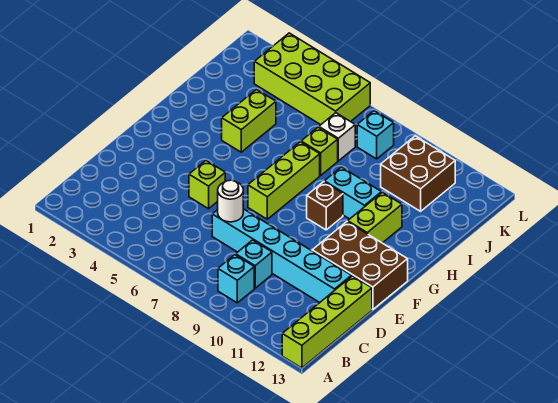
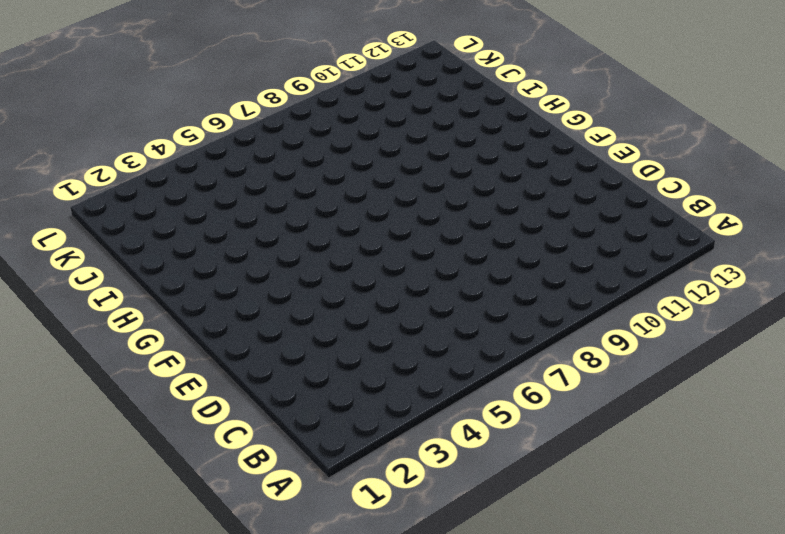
none -> lime brick A13:D13 level 1
none -> cyan brick B9 level 1
none -> cyan brick C9 level 1

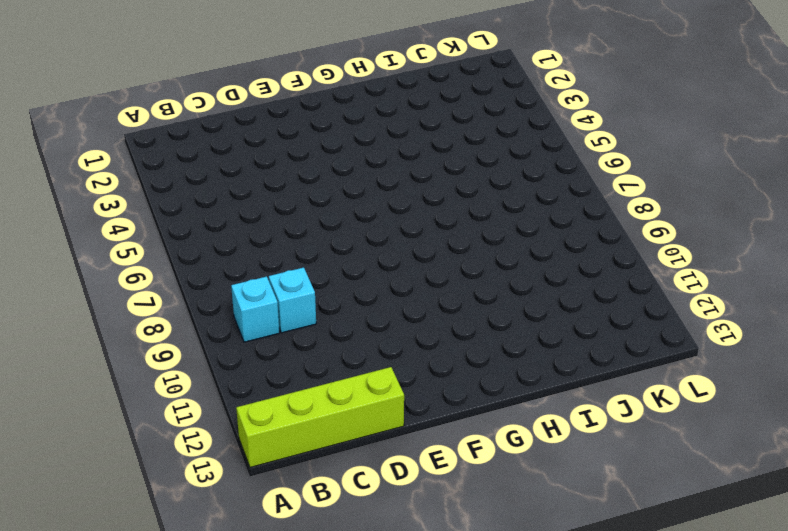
none -> cyan brick D7:D12 level 1
none -> lime brick E5 level 1
none -> brown brick E11:F13 level 1

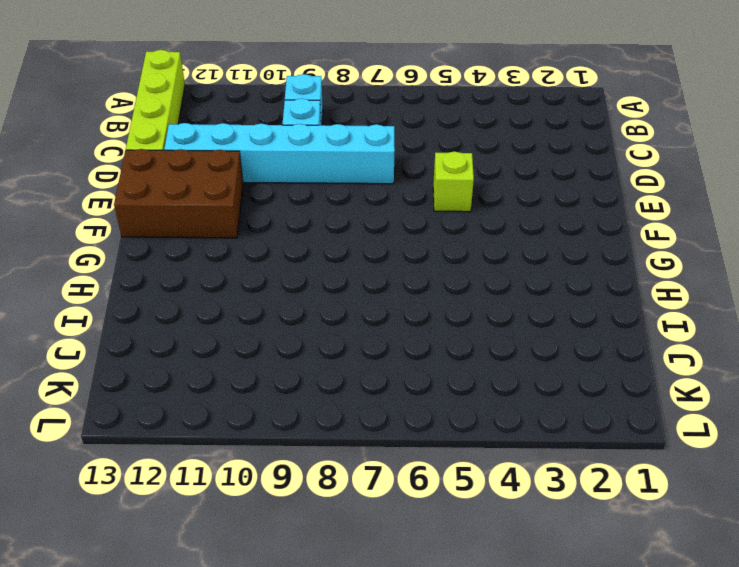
none -> lime brick F7:H7 level 1
none -> brown brick G9 level 1
none -> lime brick G11:H11 level 1

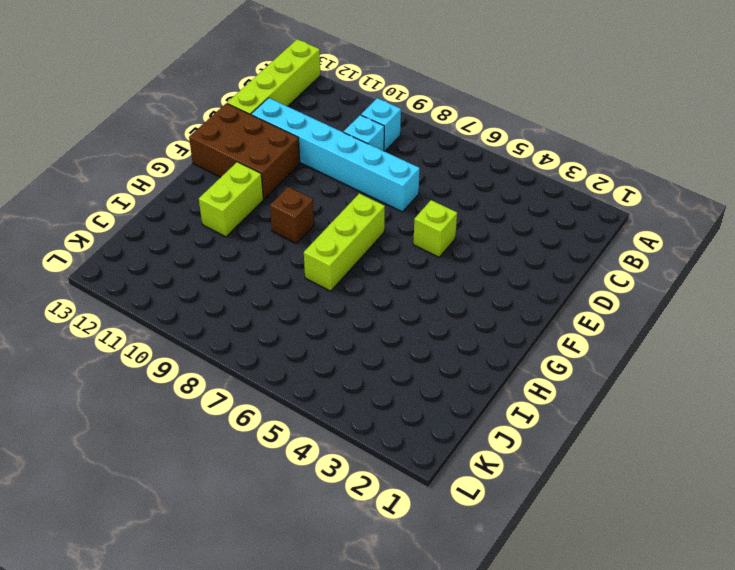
none -> lime brick H4:I4 level 1
none -> cyan brick H9:H10 level 1
none -> lime brick I7 level 1

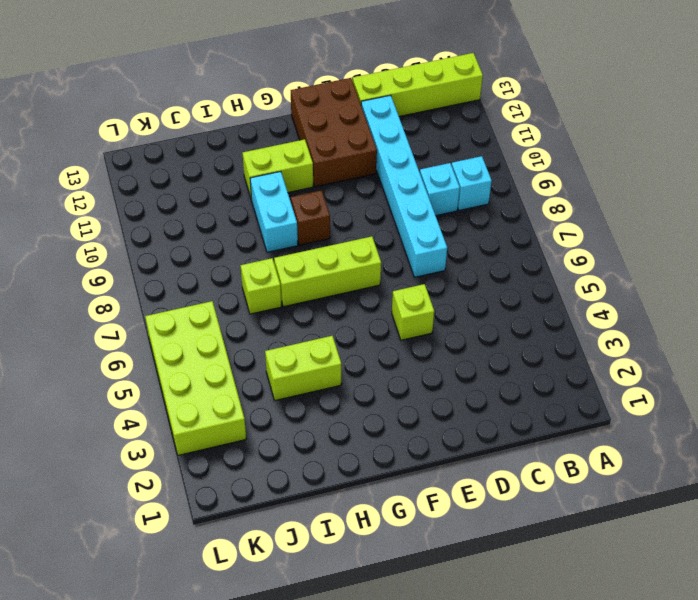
none -> white brick J7 level 1
none -> brown brick J10:K11 level 1
none -> cyan brick K8 level 1

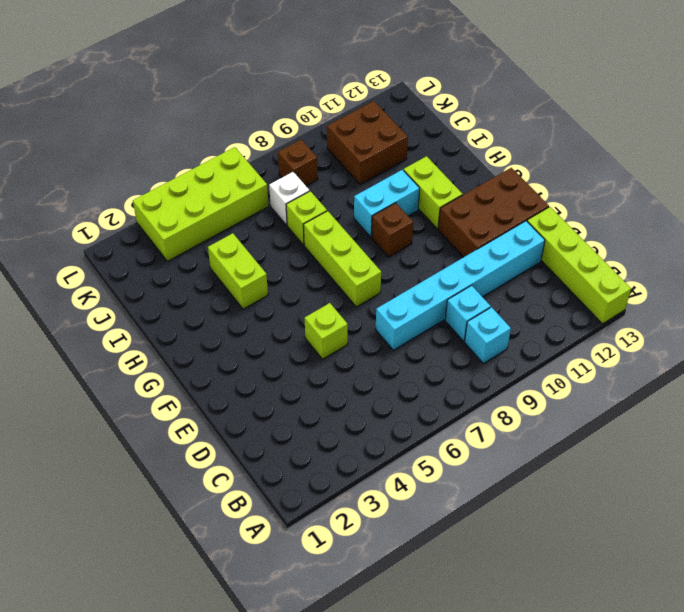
brown brick K8 level 1 -> cyan brick K8 level 1
none -> white round brick D7 level 2

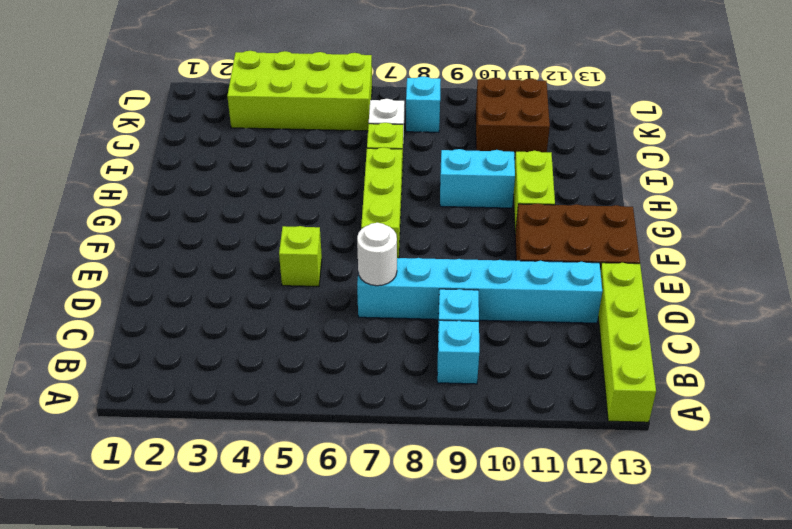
none -> brown brick G9 level 1
none -> lime brick H4:I4 level 1

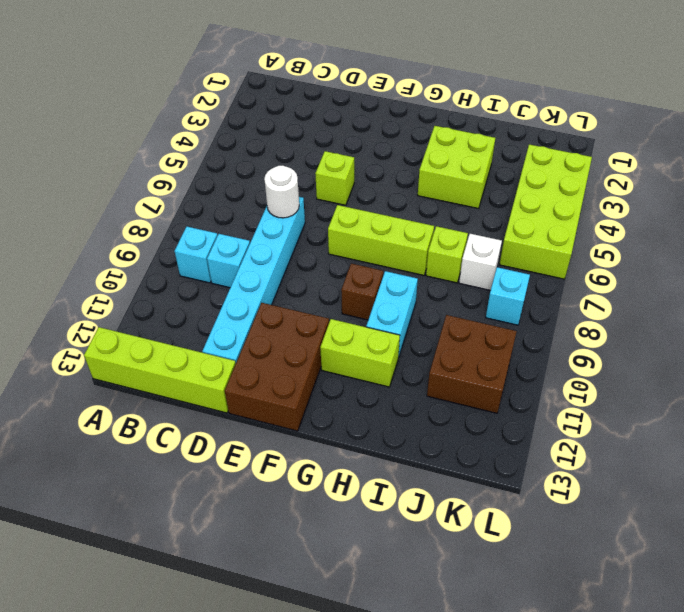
lime brick H3:I4 level 1 -> lime brick H4:I4 level 1

